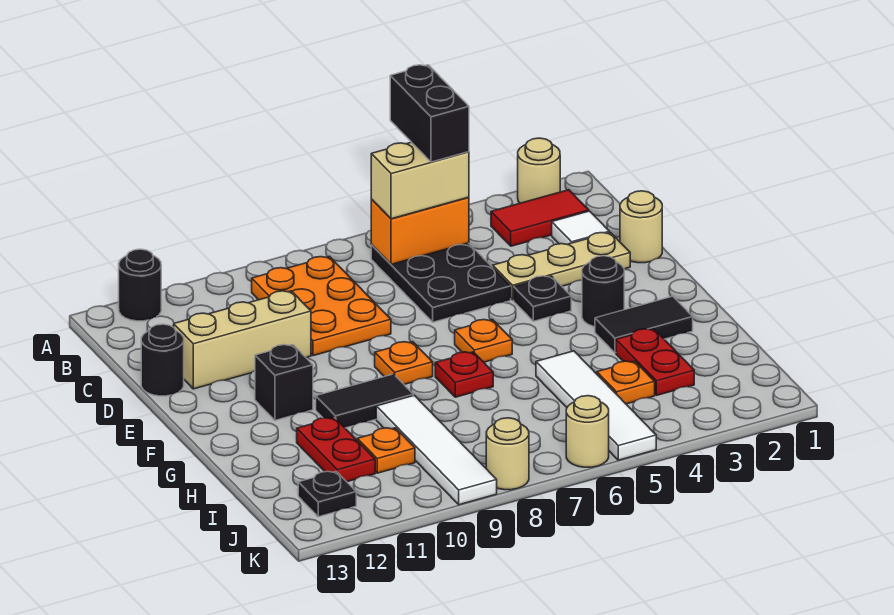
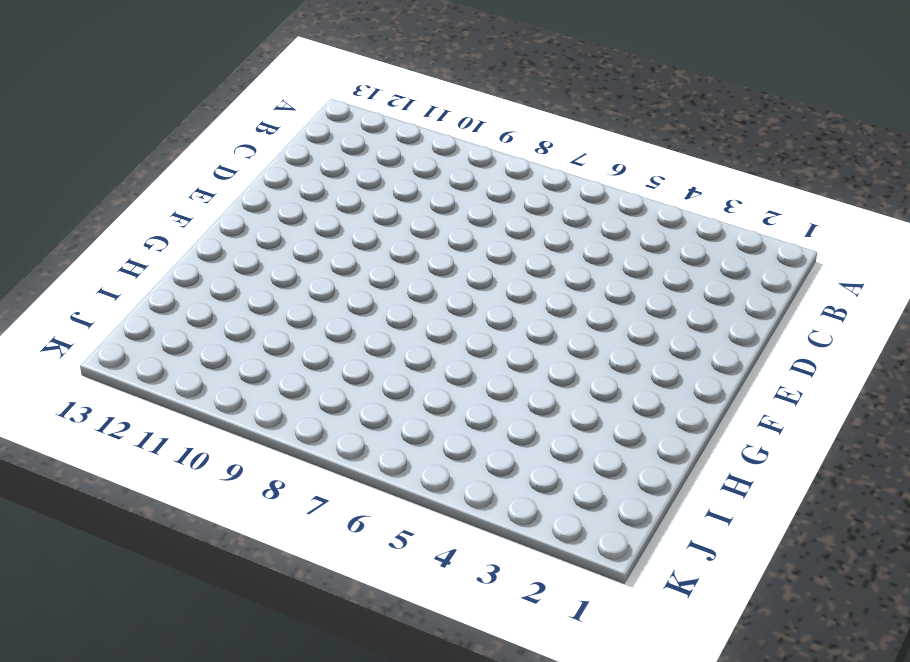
none -> tan round brick A2 level 1
none -> black round brick A12 level 1
none -> red tile B2:B3 level 1
none -> black plate B5:D6 level 1

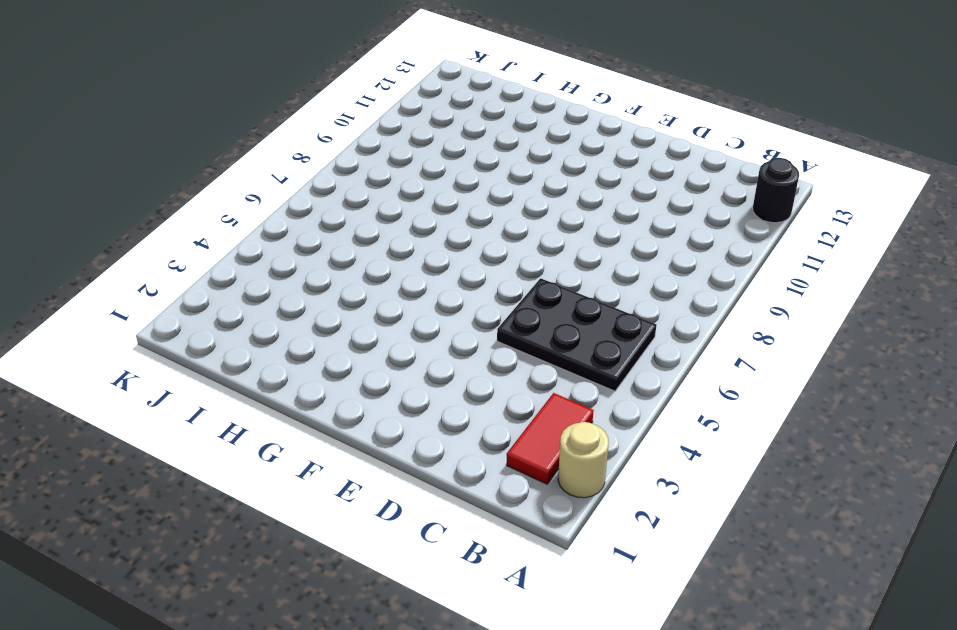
none -> orange plate B8:D9 level 1
none -> white tile C2 level 1
none -> tan round brick D1 level 1
none -> tan plate D2:D4 level 1

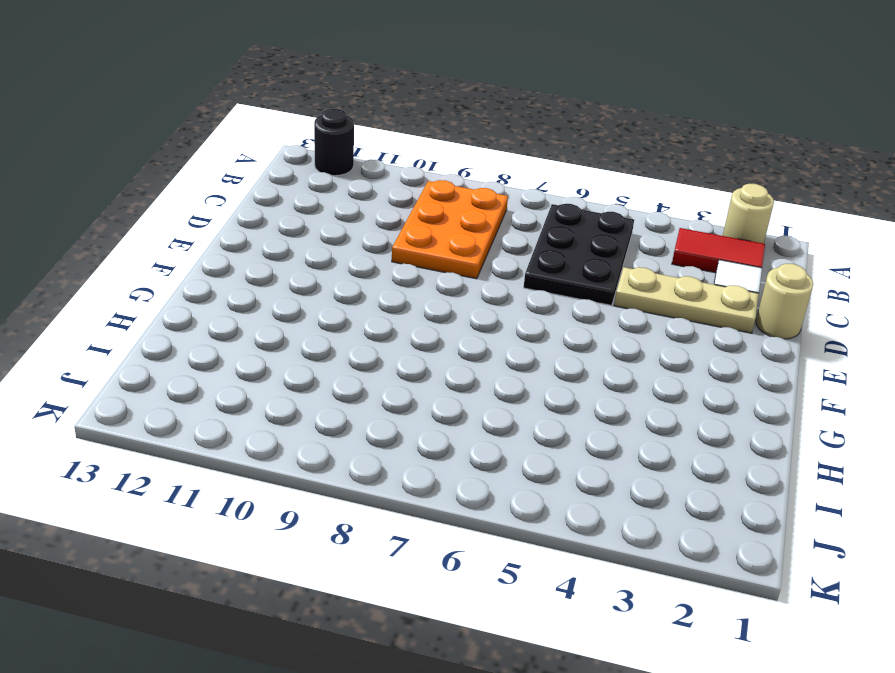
none -> tan brick D10:D12 level 1
none -> black round brick D13 level 1
none -> black plate E4 level 1
none -> black round brick F3 level 1

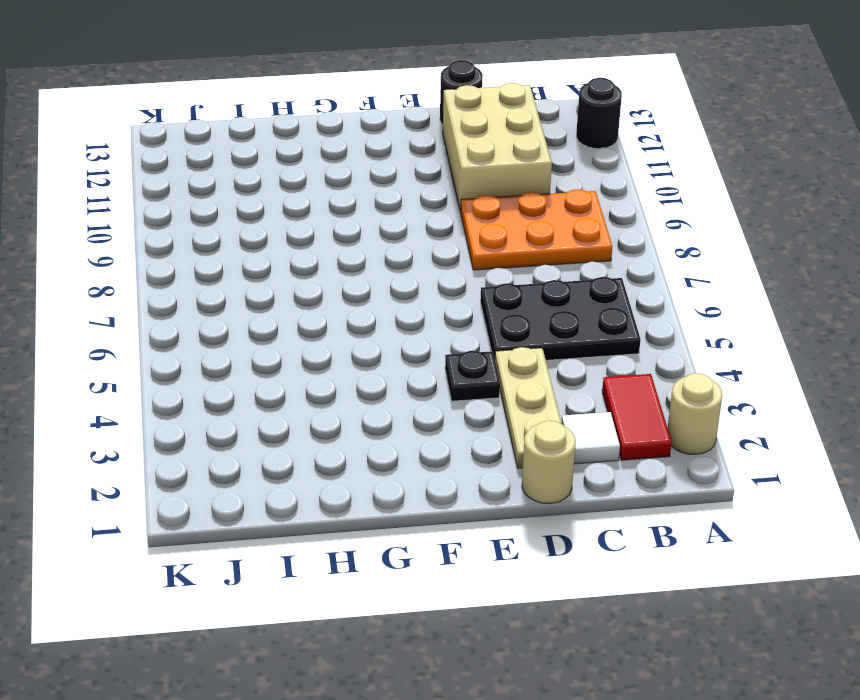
tan brick C10:D12 level 1 -> tan brick D10:D12 level 1
none -> black round brick F3 level 1
none -> orange plate F6 level 1
none -> orange plate F8 level 1
none -> black brick F11 level 1

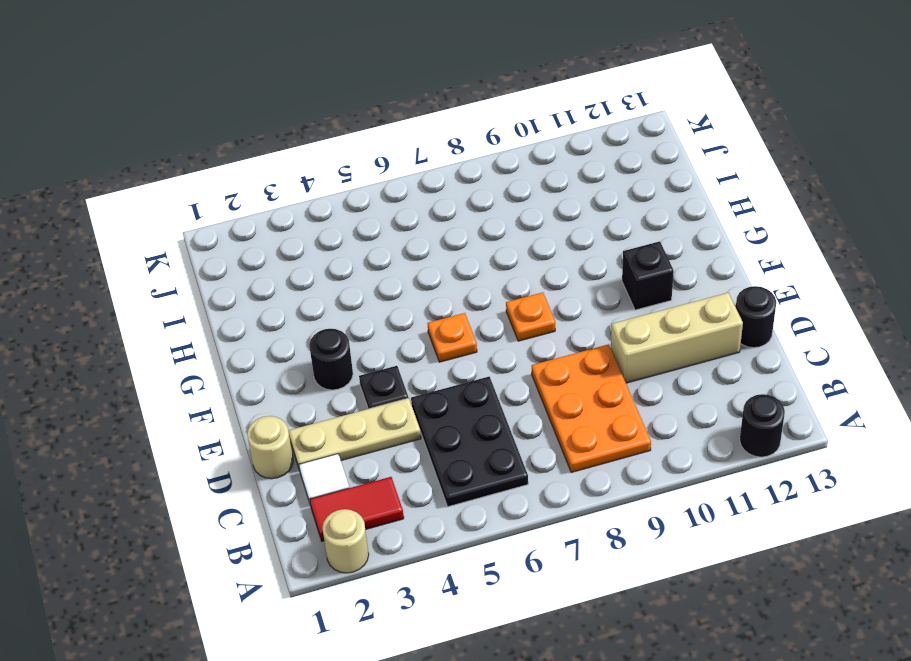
none -> black tile G2:G3 level 1
none -> red plate G7 level 1
none -> black tile G9:G10 level 1
none -> red plate H3:I3 level 1

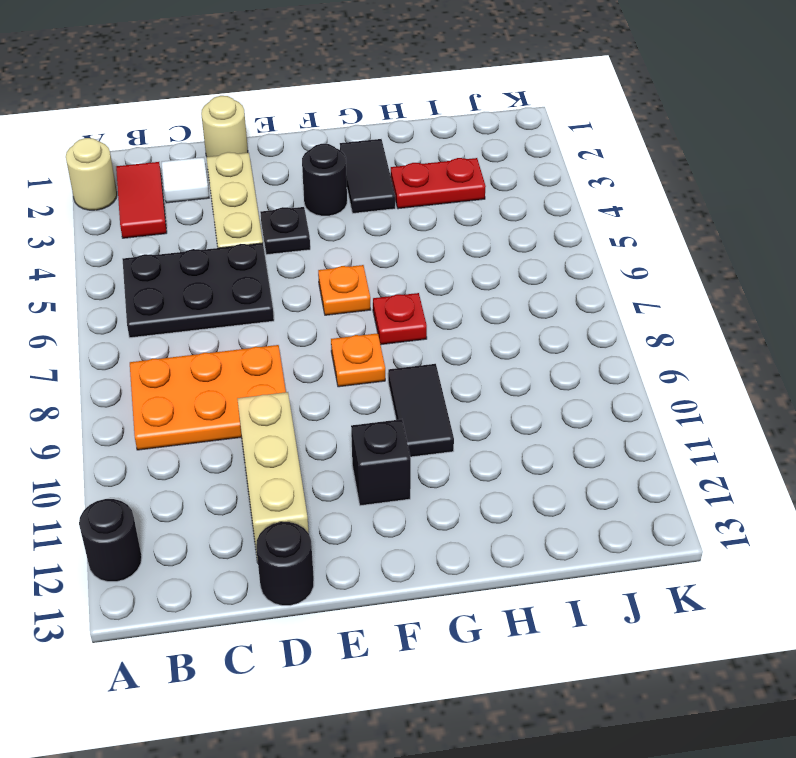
none -> white tile H5:K5 level 1
none -> white tile H9:K9 level 1
none -> red plate H11:I11 level 1
none -> orange plate I4 level 1

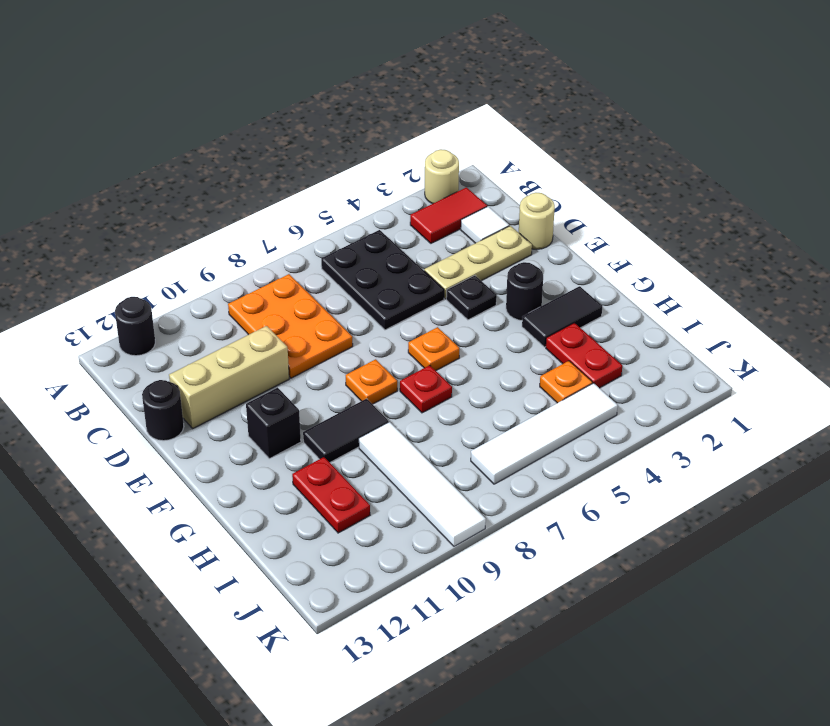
white tile J4:J7 level 1 -> white tile H5:K5 level 1
none -> orange plate I10 level 1
none -> black plate J12 level 1
none -> tan round brick K6 level 1
none -> tan round brick K8 level 1

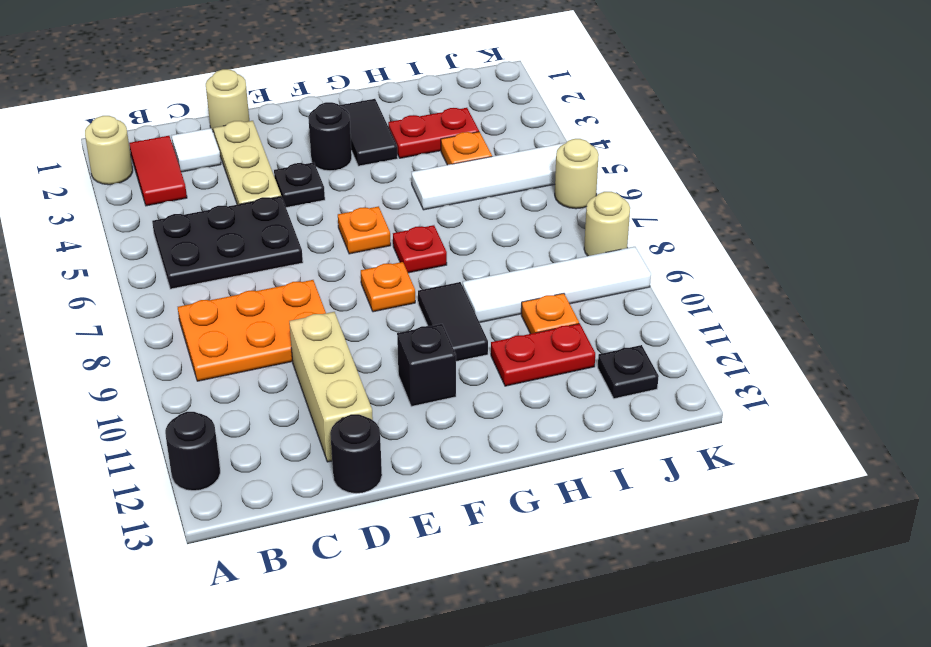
none -> orange brick B5:B6 level 2
none -> tan brick B5:B6 level 3
none -> black brick A5:B5 level 4

